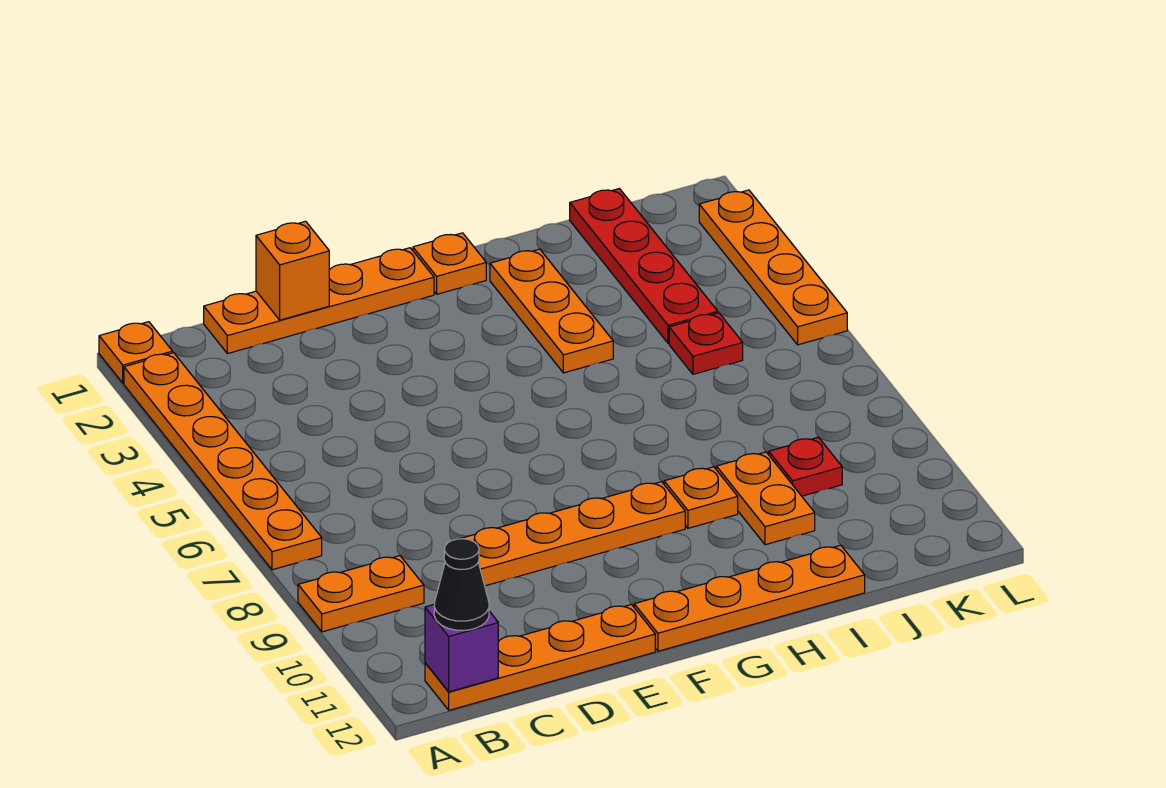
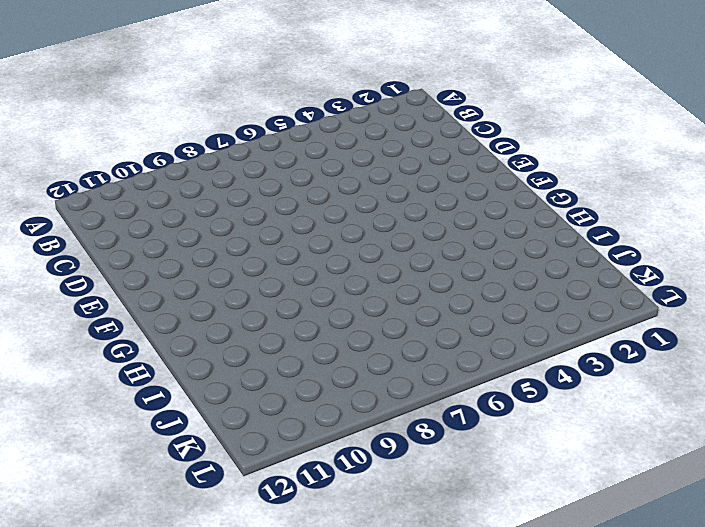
none -> orange plate A1 level 1
none -> orange plate A2:A7 level 1
none -> orange plate A9:B9 level 1

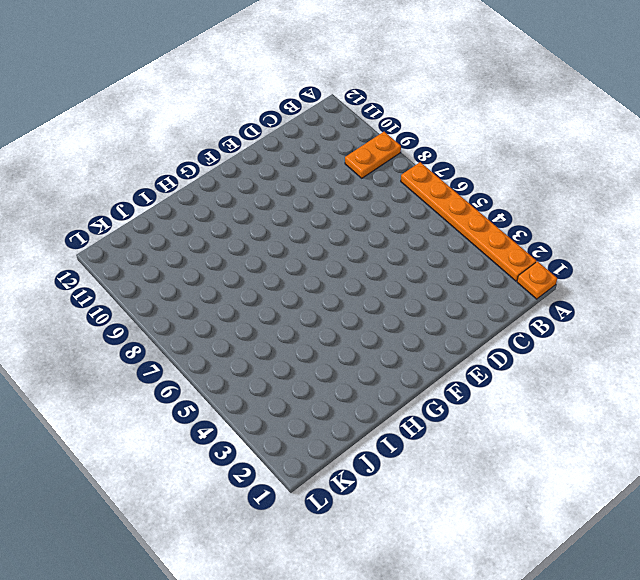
none -> orange plate B12:E12 level 1
none -> orange plate C1:F1 level 1
none -> orange plate D9:G9 level 1

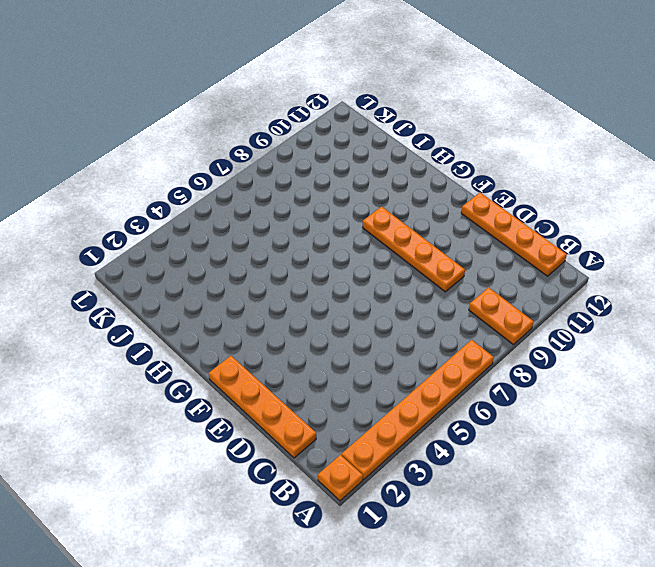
none -> orange plate F12:I12 level 1
none -> orange plate G1 level 1
none -> orange plate H2:H4 level 1

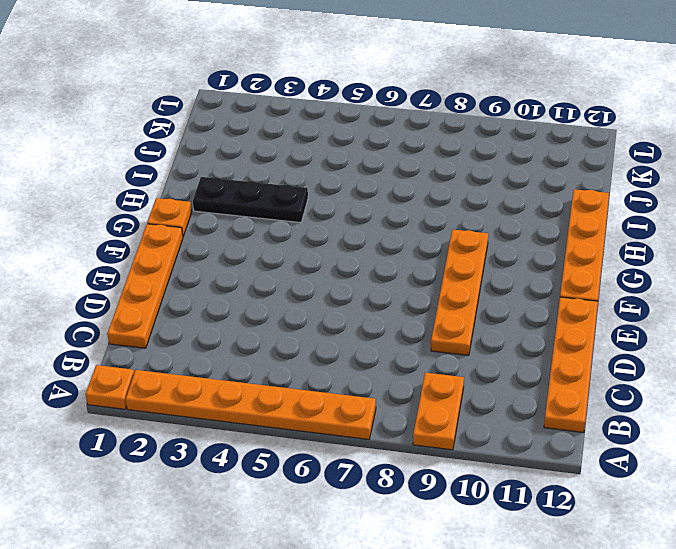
black plate H2:H4 level 1 -> orange plate H2:H4 level 1
none -> orange plate H9 level 1
none -> orange plate I9:I10 level 1
none -> red plate J1:J4 level 1

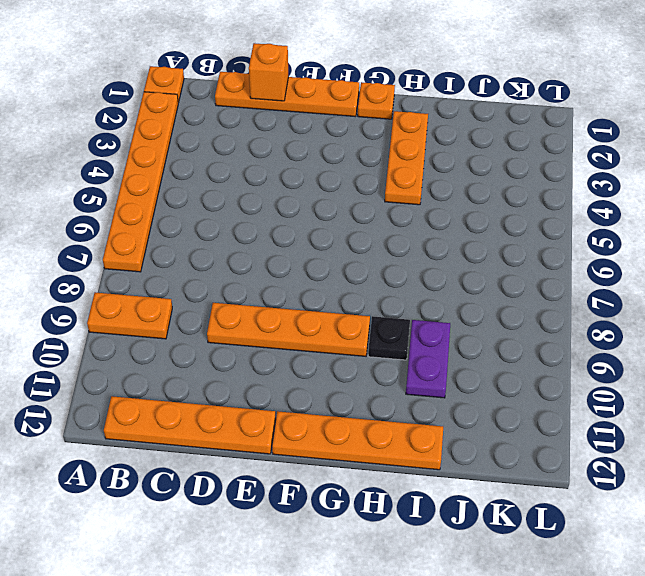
black plate H9 level 1 -> orange plate H9 level 1
purple plate I9:I10 level 1 -> orange plate I9:I10 level 1
none -> red plate J1:J4 level 1
none -> red plate J5 level 1
none -> red plate J9 level 1

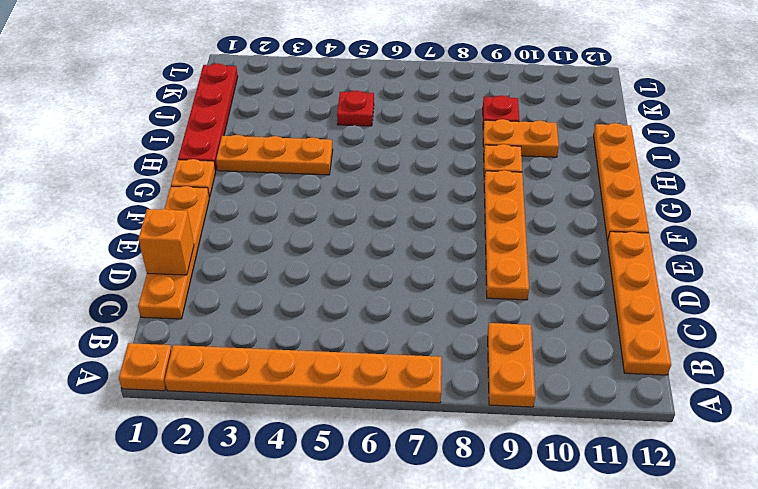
red plate H1:K1 level 1 -> red plate J1:J4 level 1
none -> orange plate L2:L5 level 1
none -> purple brick B12 level 2
none -> black cone B12 level 3

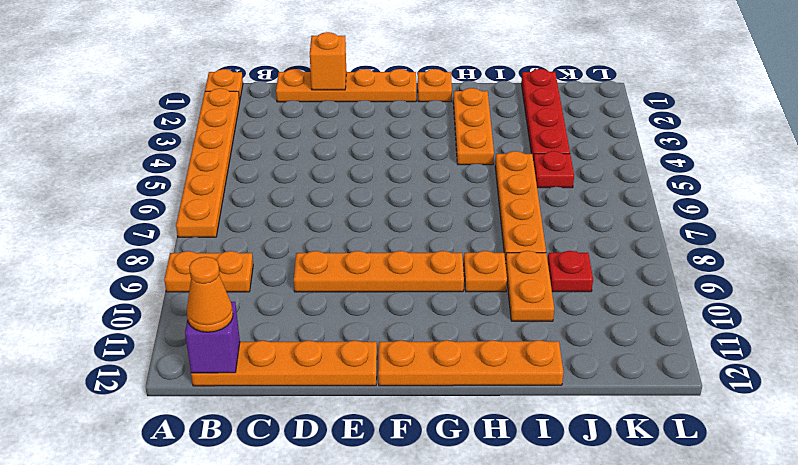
orange cone B12 level 3 -> black cone B12 level 3
orange plate I5:I8 level 1 -> orange plate L2:L5 level 1

